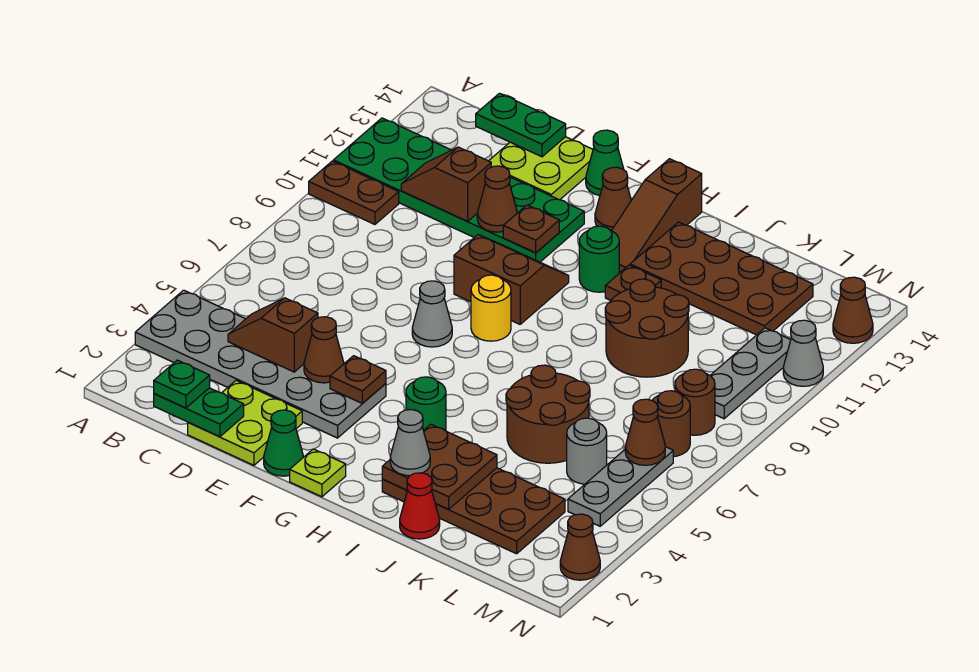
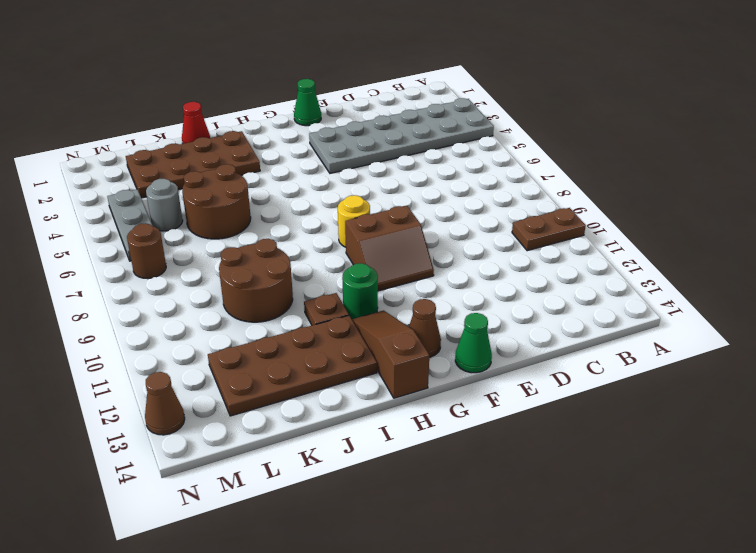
none -> green plate A11:F12 level 1
none -> lime plate D1:E2 level 1
none -> lime plate D13:E14 level 1
none -> grey cone F7 level 1

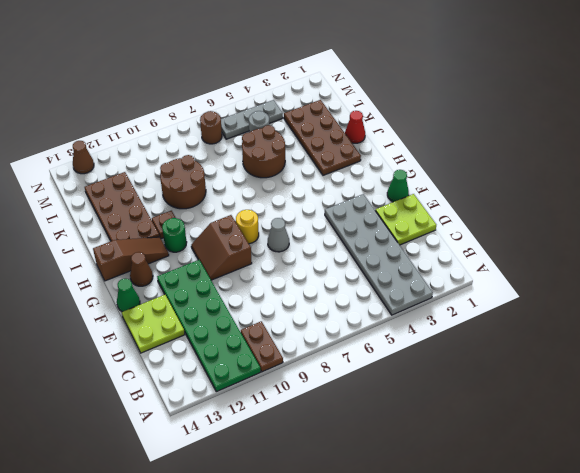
none -> lime plate G1 level 1
none -> green round brick H4 level 1
none -> brown round brick M8 level 1
none -> grey plate M9:M11 level 1

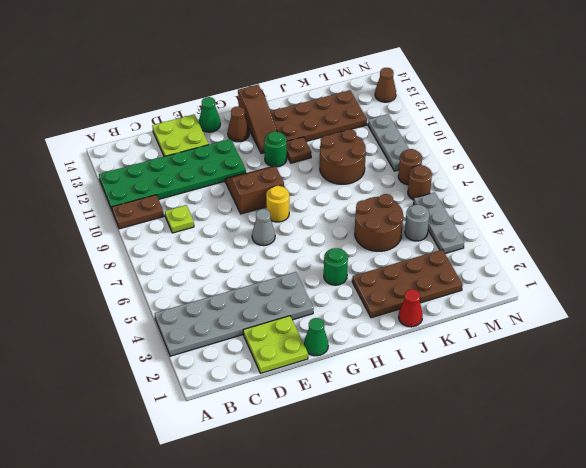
lime plate C9 level 1 -> lime plate G1 level 1
none -> brown cone N2 level 1
none -> grey cone N11 level 1
none -> green plate C1:D1 level 2
none -> brown slope C4:D4 level 2 top D

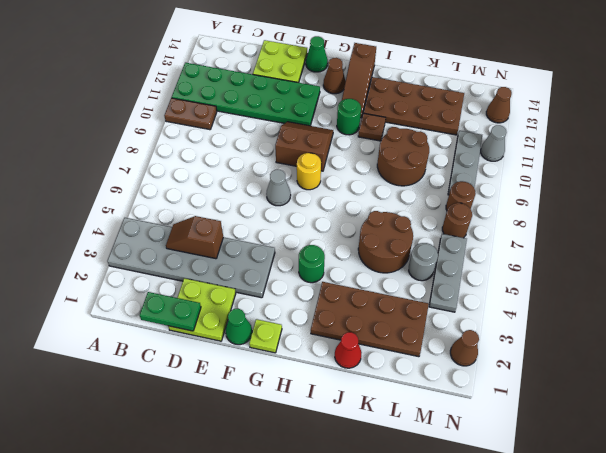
none -> brown slope C11:D11 level 2 top D
none -> green plate C14:D14 level 2
none -> brown cone E4 level 2
none -> brown cone E11 level 2

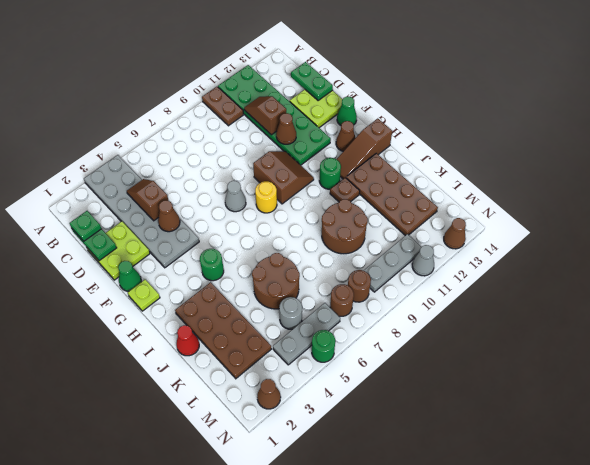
green round brick N5 level 1 -> none
none -> brown plate F4 level 2
none -> brown plate F11 level 2
none -> brown plate I2:J3 level 2
none -> brown cone M6 level 2

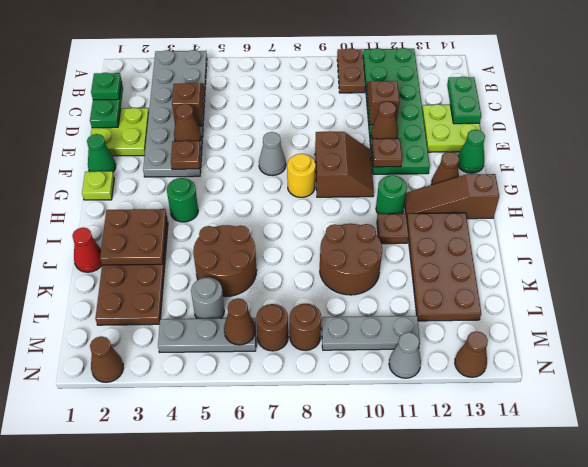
none -> grey cone I2 level 3

